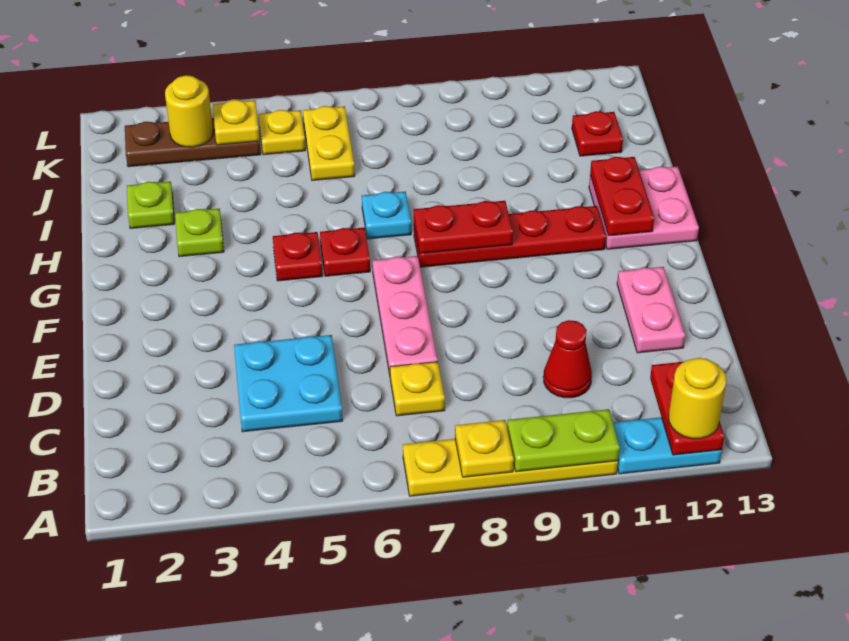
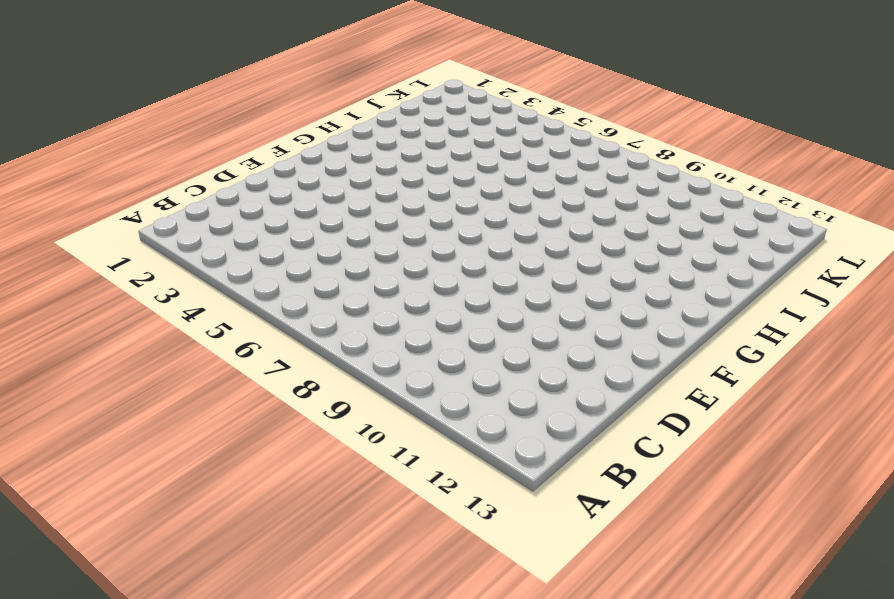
none -> yellow plate A7:A10 level 1
none -> cyan plate A11:A12 level 1
none -> cyan plate C4:D5 level 1

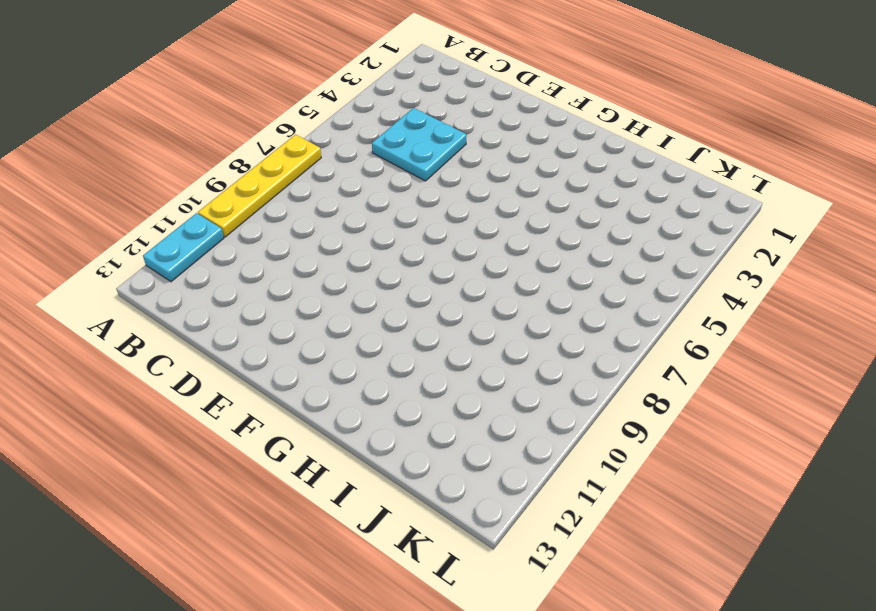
none -> yellow plate C7 level 1
none -> red cone C10 level 1
none -> pink plate D7:F7 level 1

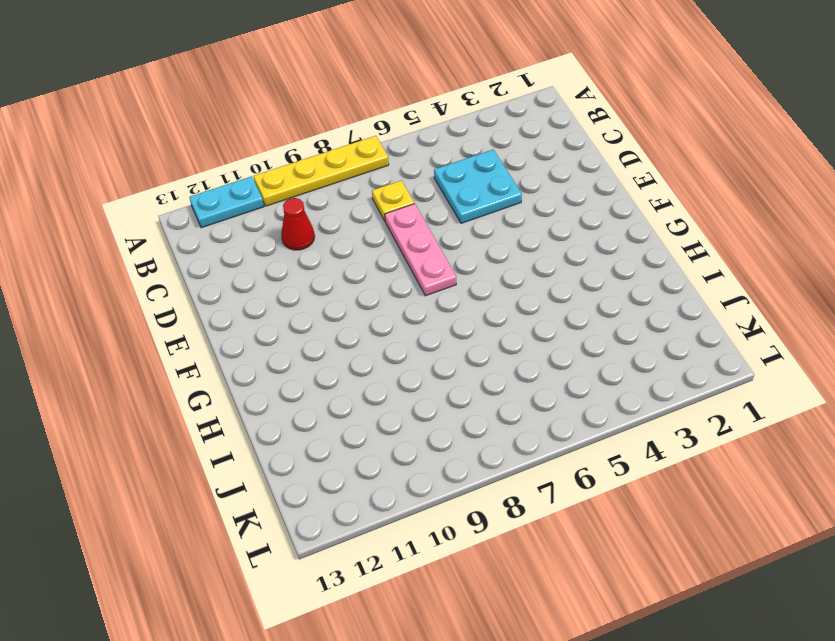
none -> pink plate D12:E12 level 1
none -> red plate G5 level 1
none -> red plate G6 level 1

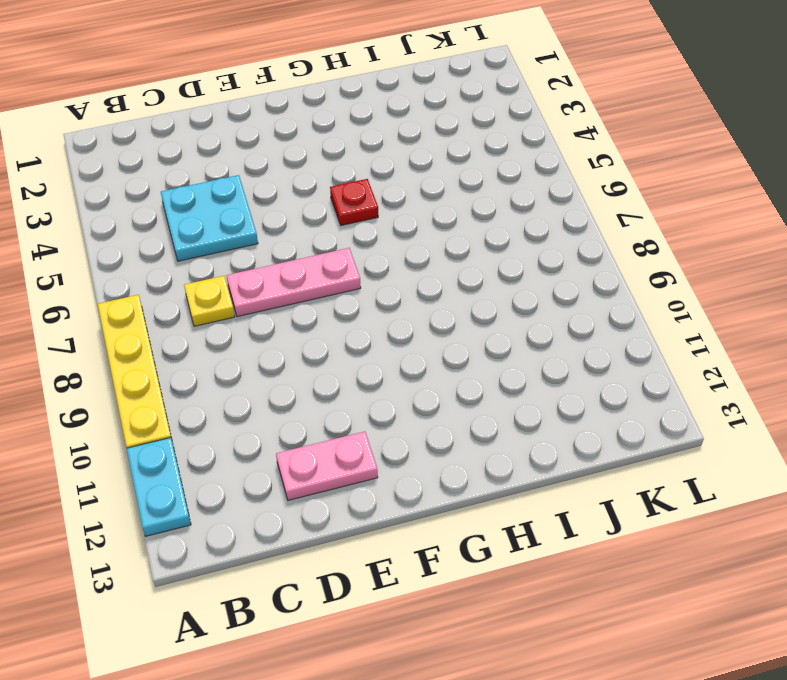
none -> red cone C10 level 1
none -> red plate G6 level 1
none -> red plate G8:G11 level 1

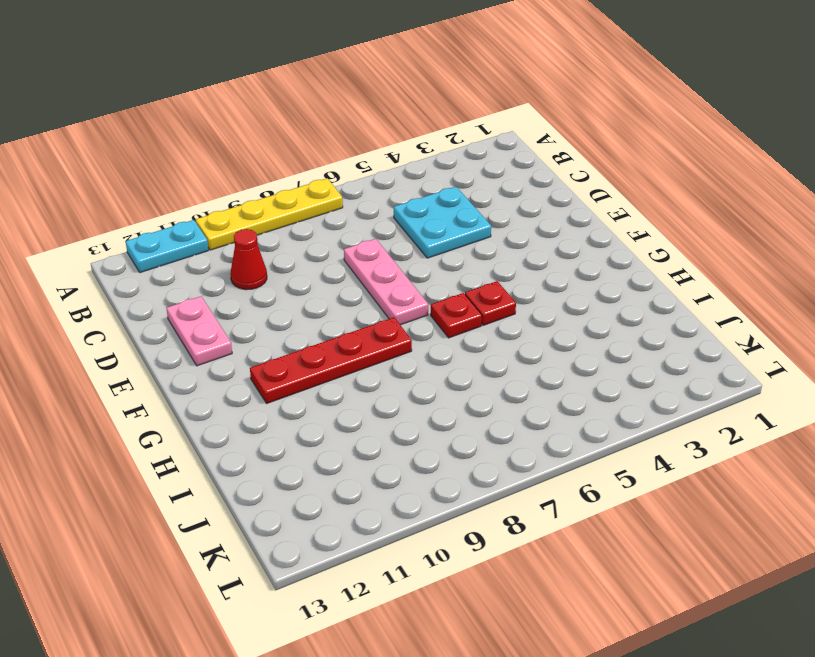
none -> yellow plate C7 level 1
none -> pink plate G12:H13 level 1
none -> lime plate H3 level 1

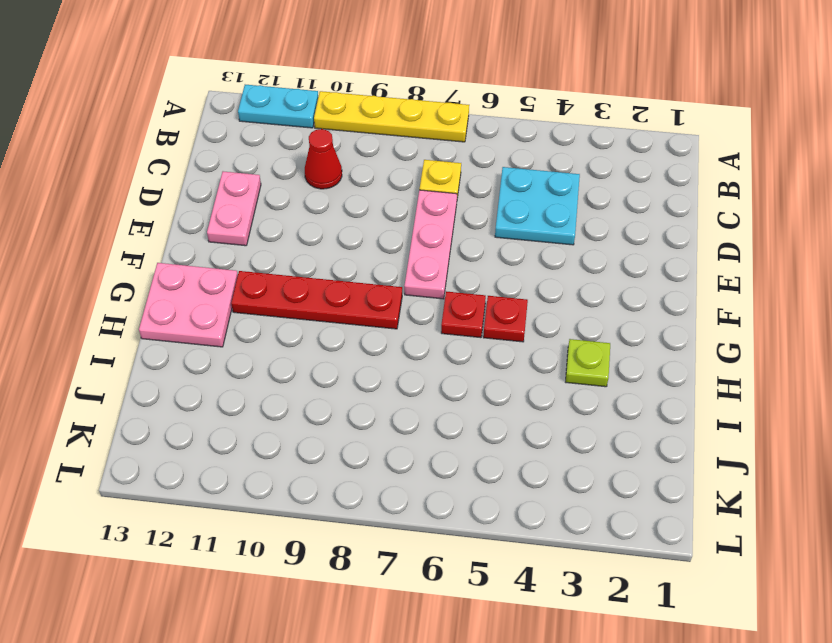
none -> cyan plate H7 level 1
none -> lime plate I2 level 1
none -> yellow plate J6:K6 level 1

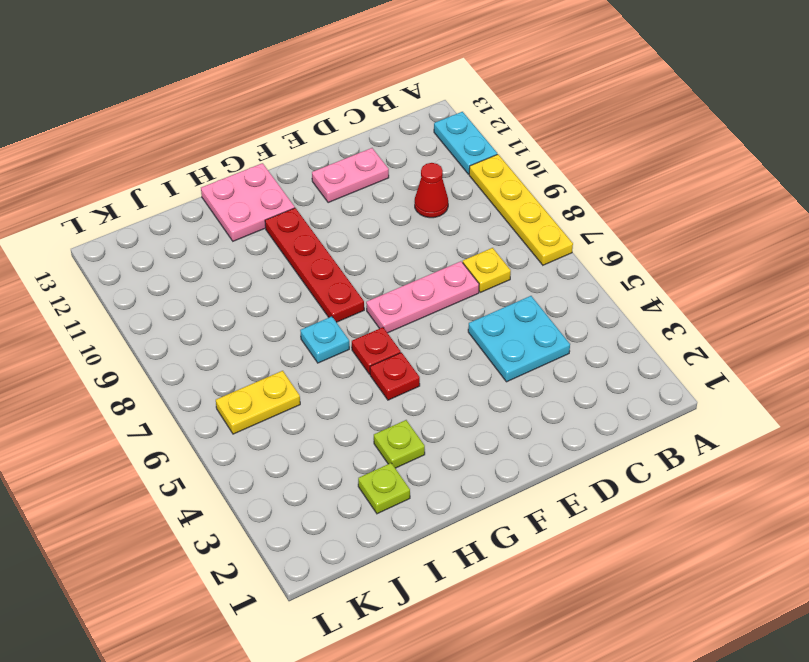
none -> red plate J12 level 1
none -> brown plate K2:K4 level 1
none -> yellow plate K5 level 1

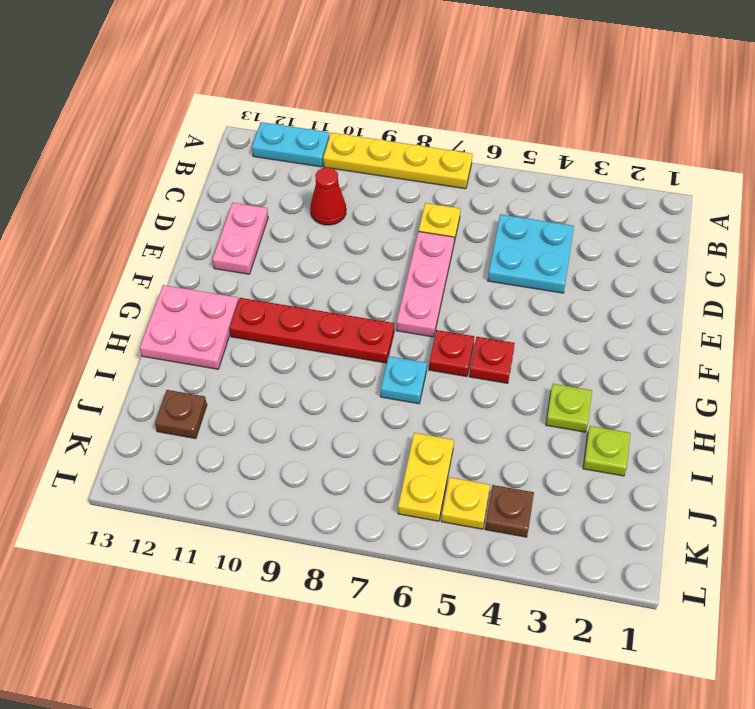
brown plate J12 level 1 -> red plate J12 level 1
brown plate K4 level 1 -> brown plate K2:K4 level 1
none -> yellow plate A8 level 2
none -> lime plate A9:A10 level 2
none -> red plate A12:B12 level 2

